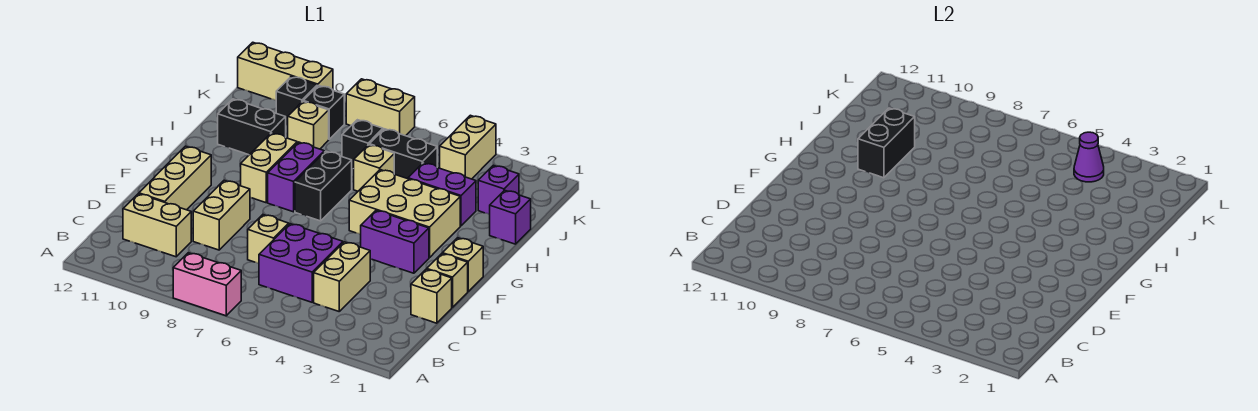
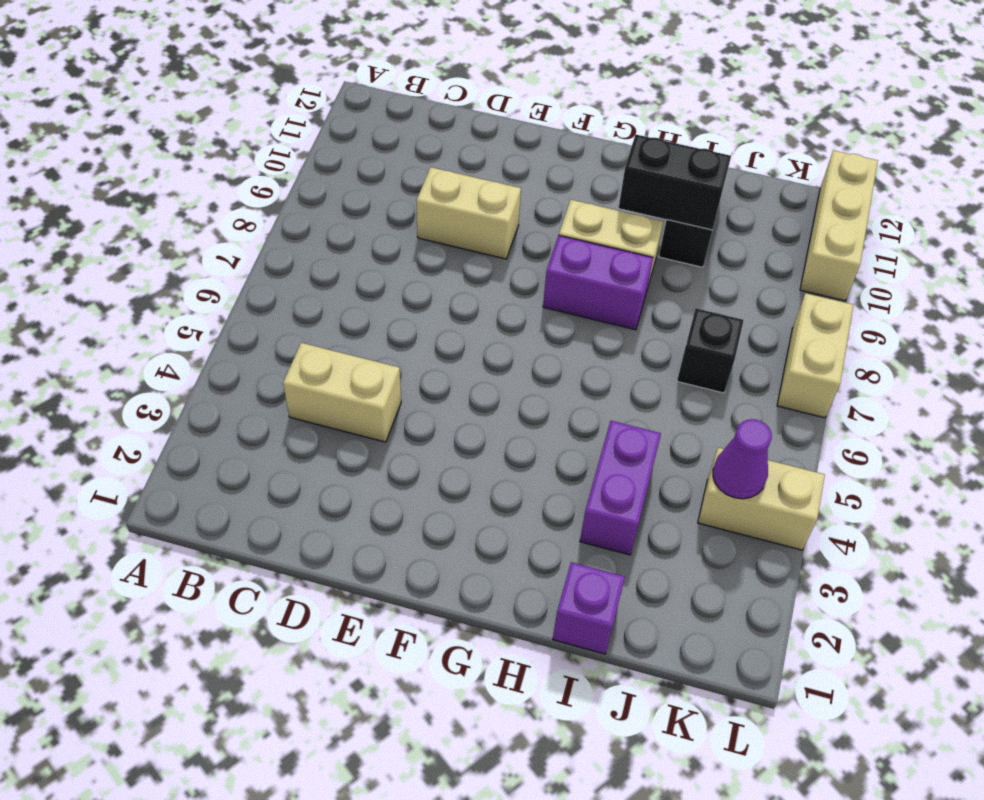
none -> pink brick A7:A8 level 1
none -> purple brick C5:D6 level 1
none -> tan brick C10:C11 level 1
none -> tan brick D1 level 1

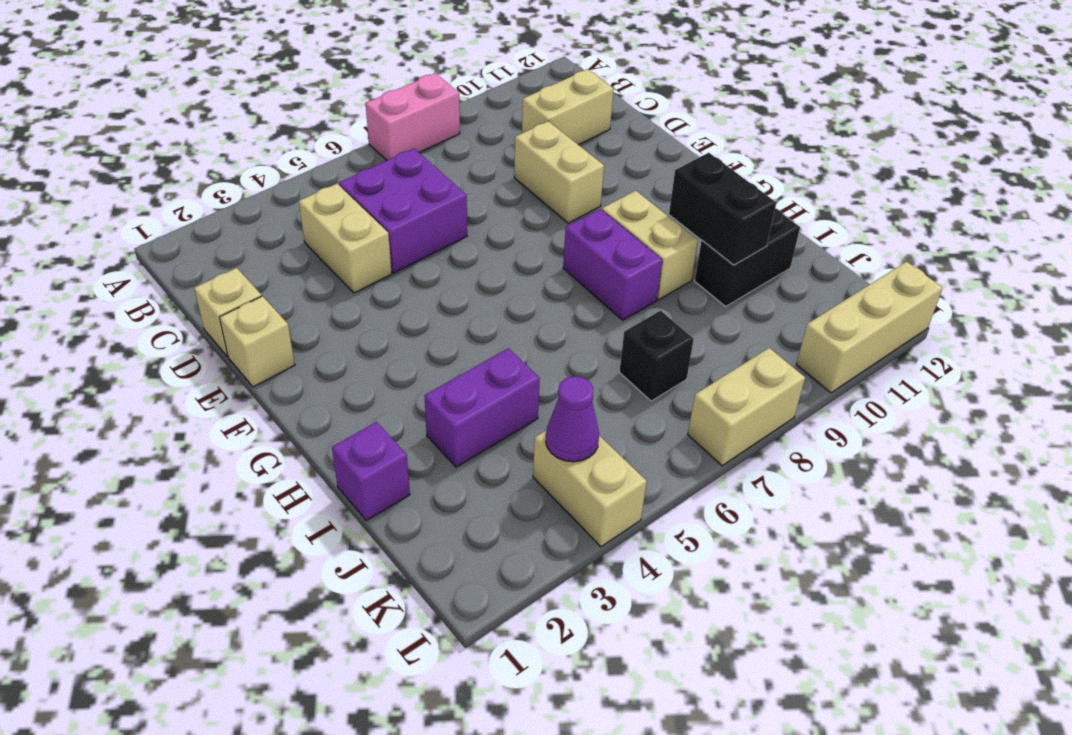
none -> tan brick D7 level 1
none -> tan brick D11:F11 level 1
none -> tan brick F1 level 1
none -> purple brick F3:F4 level 1

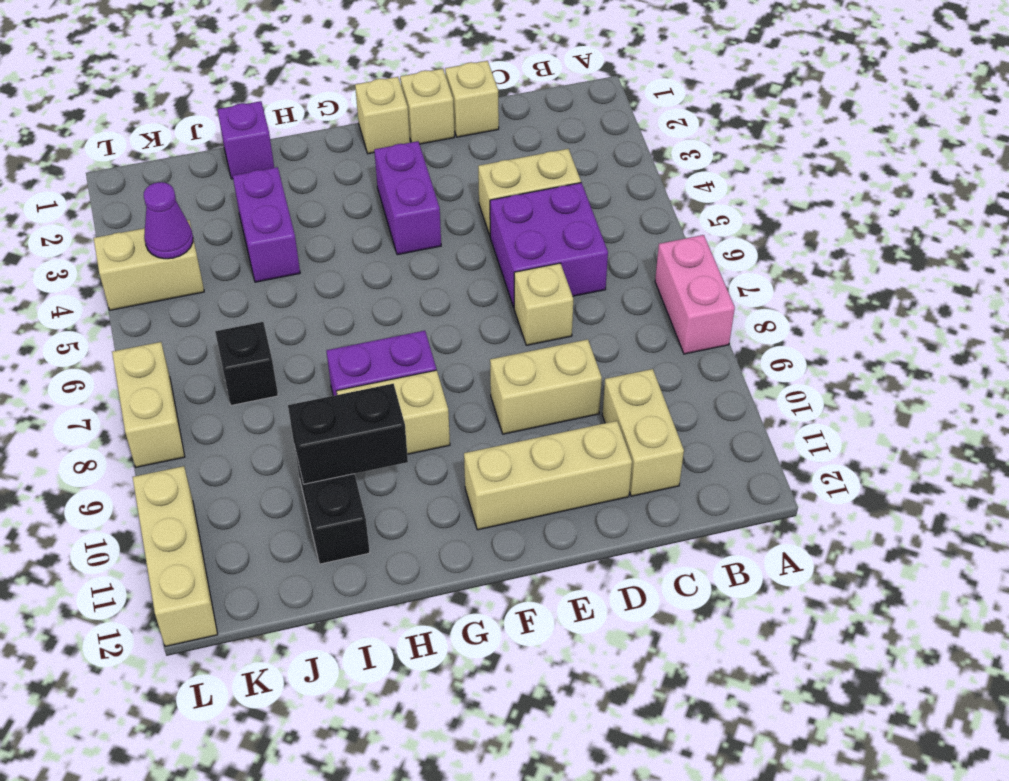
none -> tan brick G3:H5 level 1
none -> black brick G7:H7 level 1
none -> tan brick I6 level 1
none -> purple brick J2 level 1

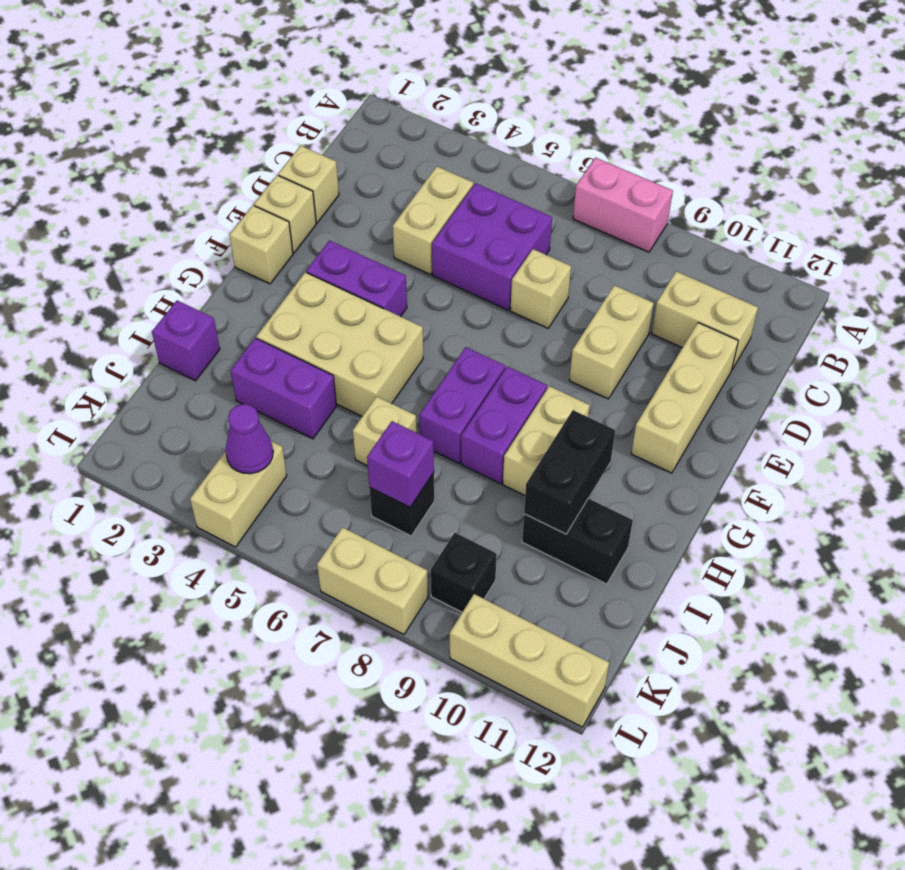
purple brick G7:H7 level 1 -> black brick G7:H7 level 1
purple brick J7 level 2 -> purple brick J2 level 1
none -> black brick J5:J6 level 1
none -> tan brick J9 level 1
none -> black brick K10 level 1

